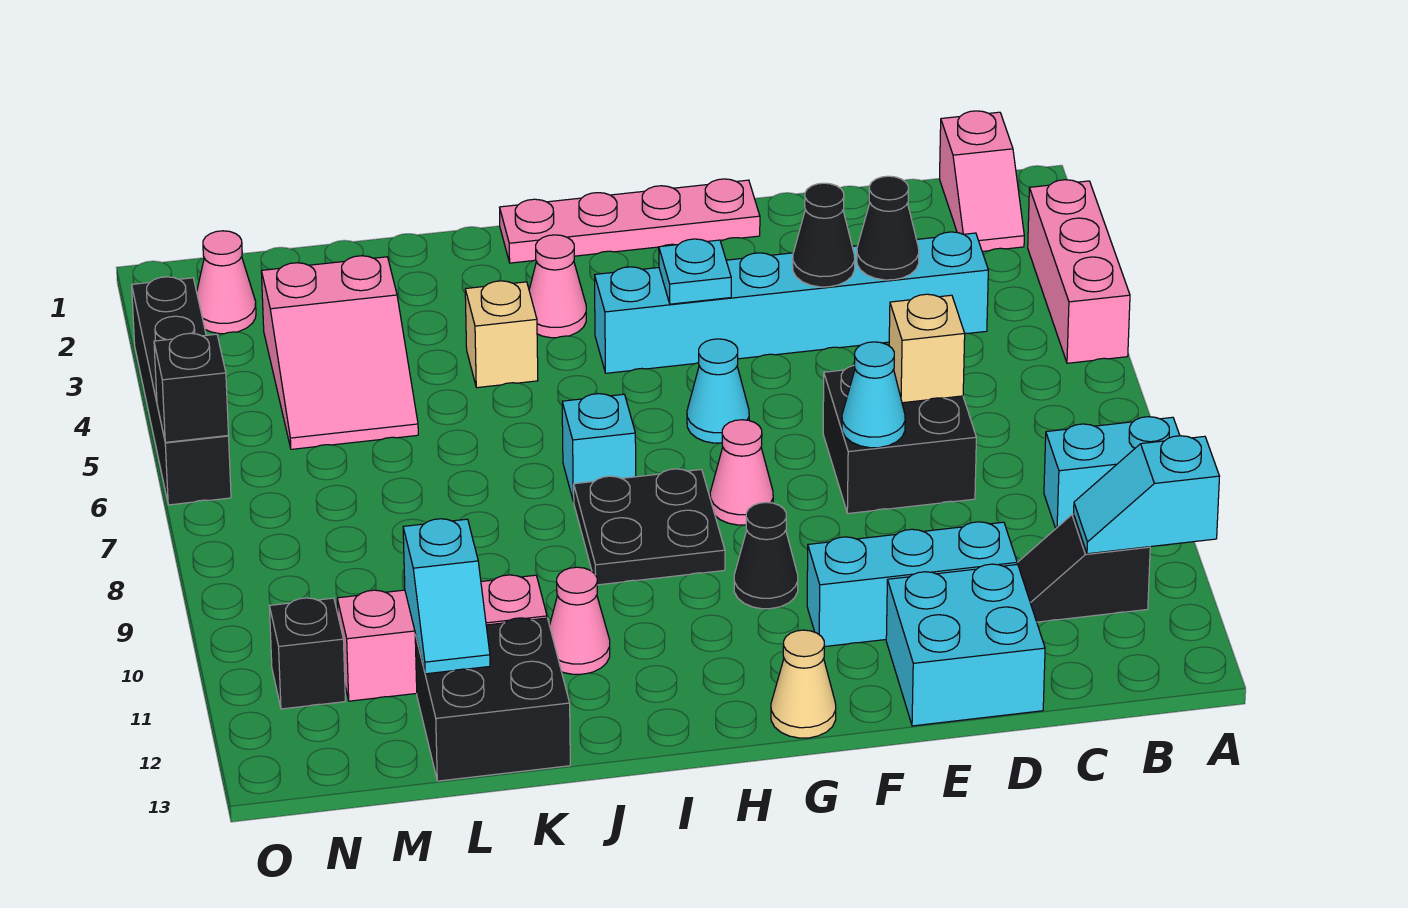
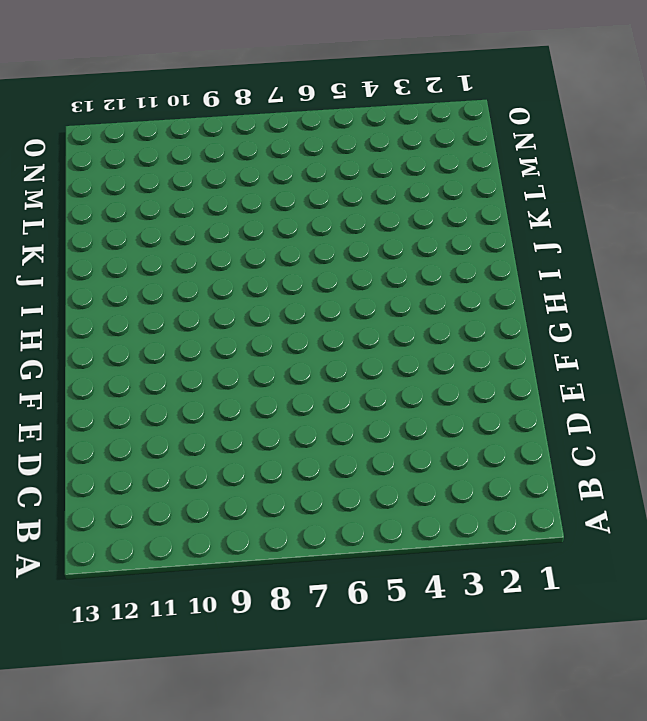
none -> pink brick A3:A5 level 1
none -> cyan brick A9:B9 level 1
none -> pink slope B1:B2 level 1 top 1
none -> black slope B11:C11 level 1 top B

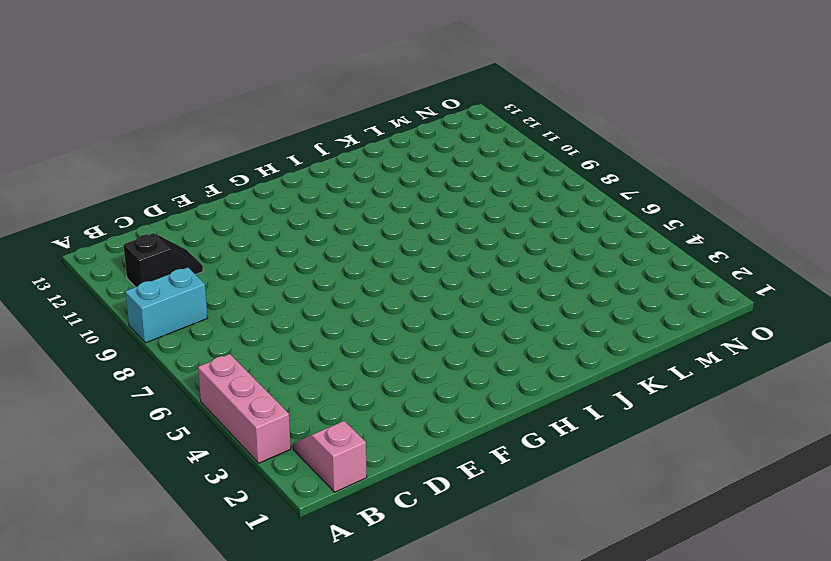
none -> cyan brick C4:H4 level 1
none -> black brick D7:E8 level 1
none -> cyan brick D11:F11 level 1
none -> cyan brick D12:E13 level 1

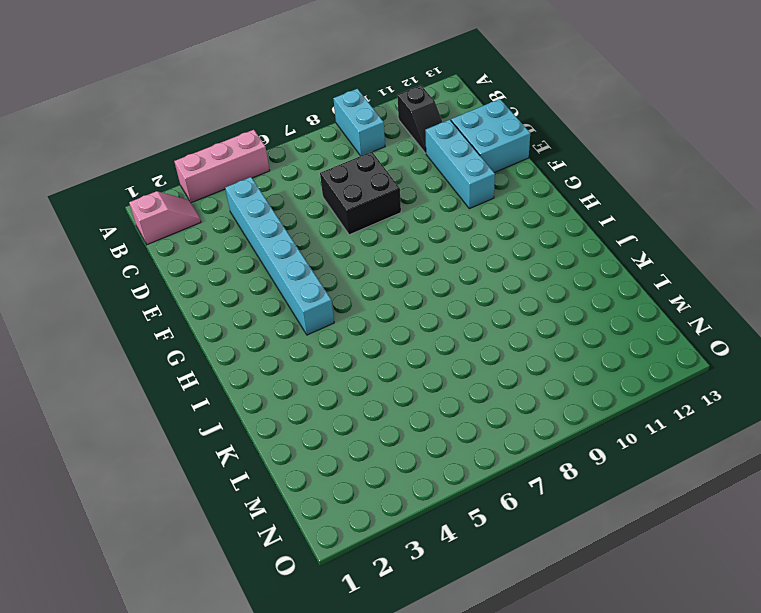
none -> pink plate F1:I1 level 1
none -> cyan cone G6 level 1
none -> pink cone G8 level 1
none -> black cone G10 level 1

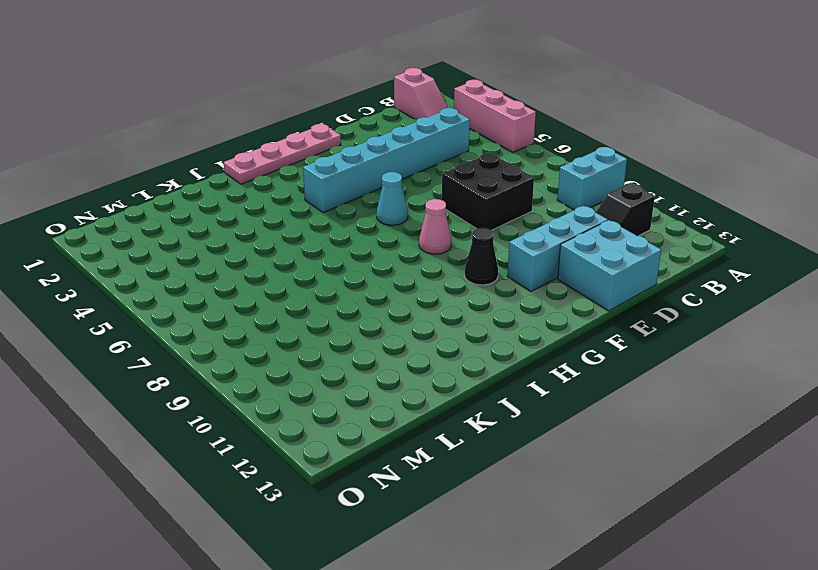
none -> tan cone G13 level 1
none -> black plate H8:I9 level 1
none -> pink cone I3 level 1
none -> cyan brick I7 level 1

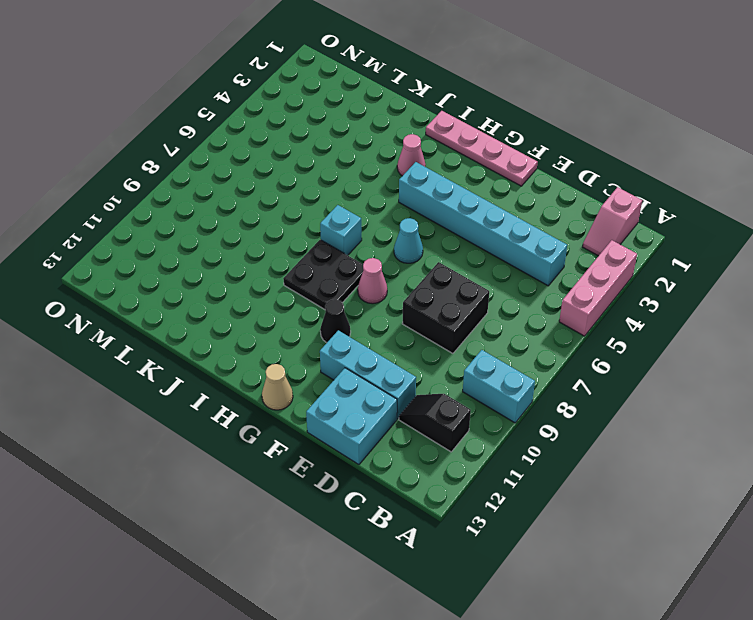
none -> tan brick J4 level 1
none -> pink cone J11 level 1
none -> pink brick K11:M11 level 1
none -> black brick K12:L13 level 1

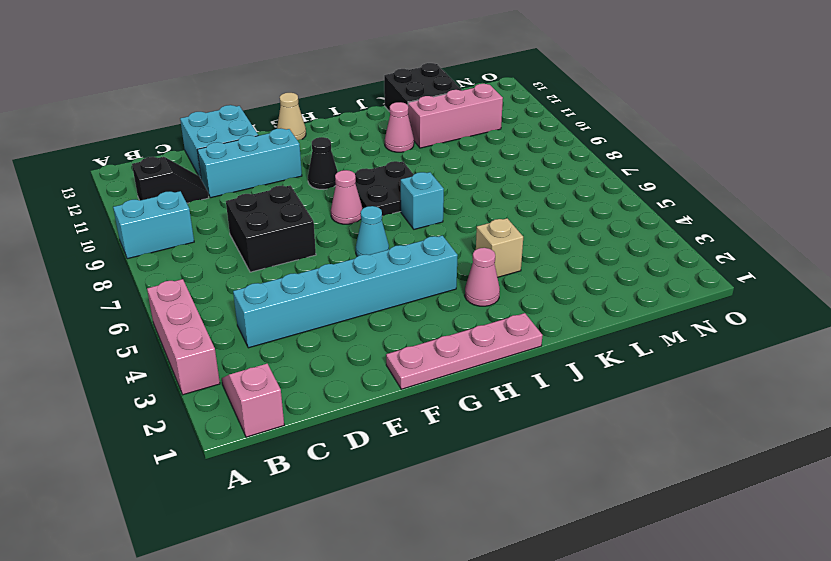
none -> pink slope L3:M5 level 1 top 3
none -> pink cone N2 level 1
none -> black brick N11 level 1
none -> black brick O3:O6 level 1

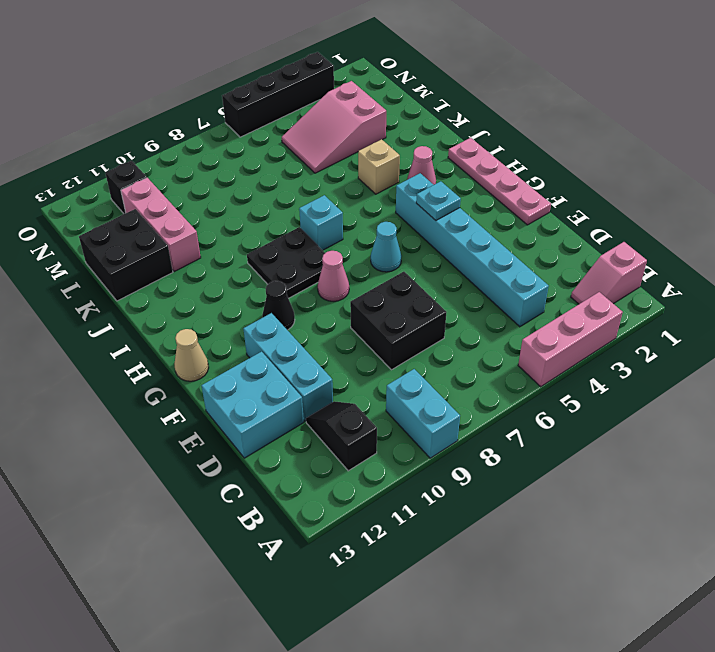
none -> pink cone J11 level 1
none -> pink cone N2 level 1
none -> cyan slope A11:B11 level 2 top A
none -> black cone D4 level 2

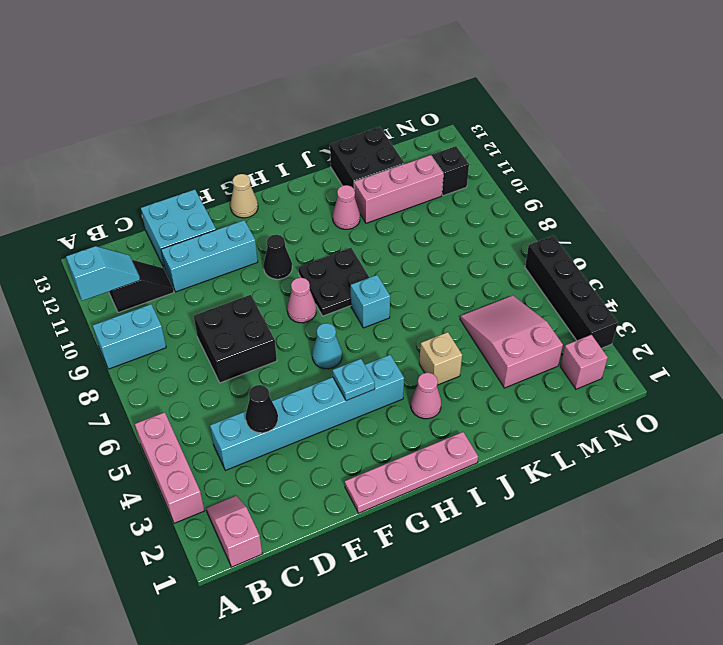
pink brick N2 level 1 -> pink cone N2 level 1
none -> tan brick D7 level 2
none -> black cone E4 level 2
none -> cyan cone E8 level 2
none -> cyan slope L11:L12 level 2 top 11

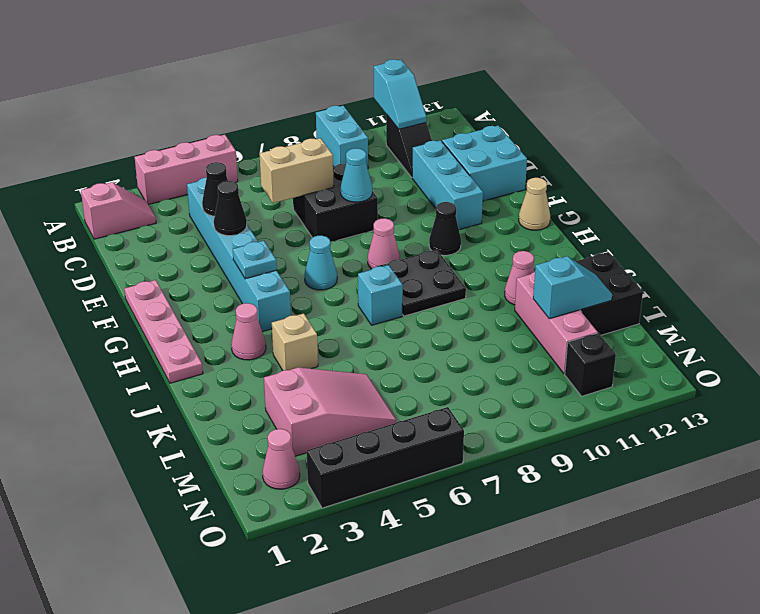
tan brick D6:D7 level 2 -> tan brick D7 level 2
none -> black brick O6 level 2

